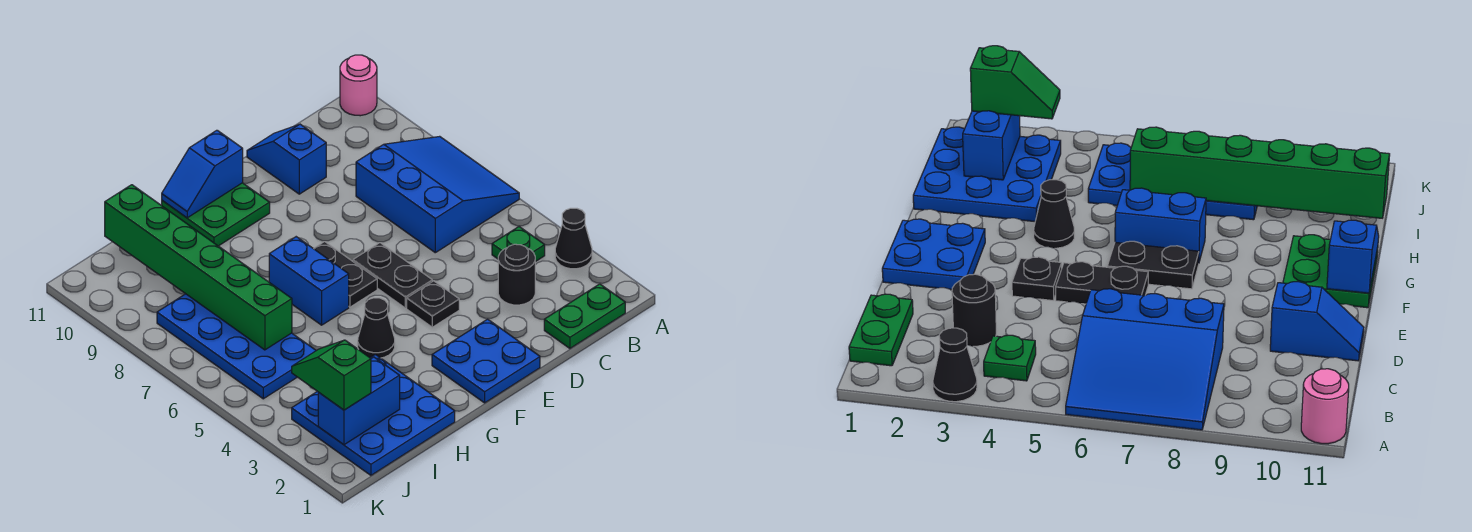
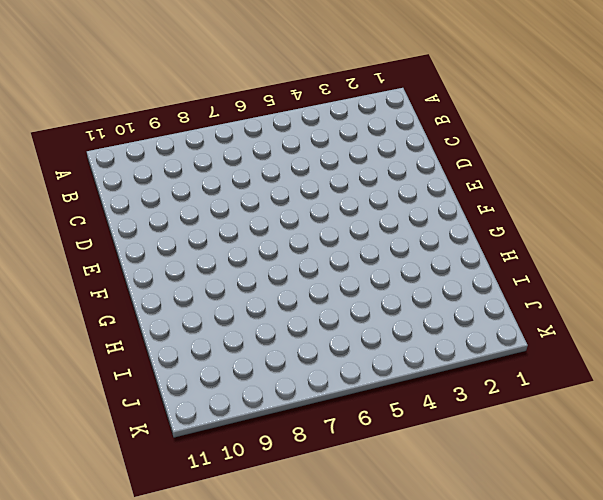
none -> black cone A3 level 1
none -> blue slope A6:C8 level 1 top C
none -> pink round brick A11 level 1

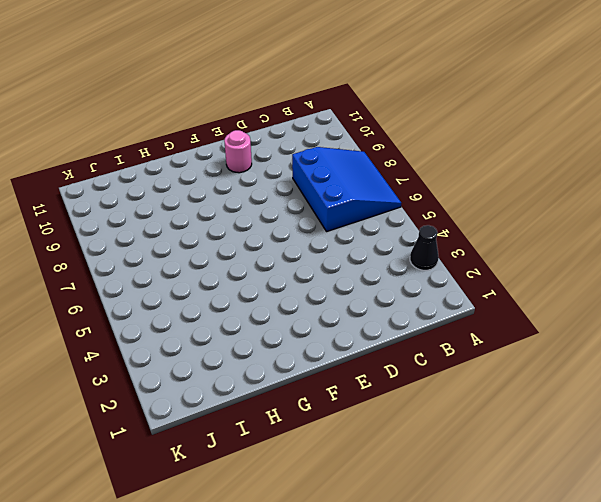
pink round brick E10 level 1 -> pink round brick A11 level 1
none -> green plate B1:C1 level 1
none -> green plate B4 level 1
none -> black round brick C3 level 1

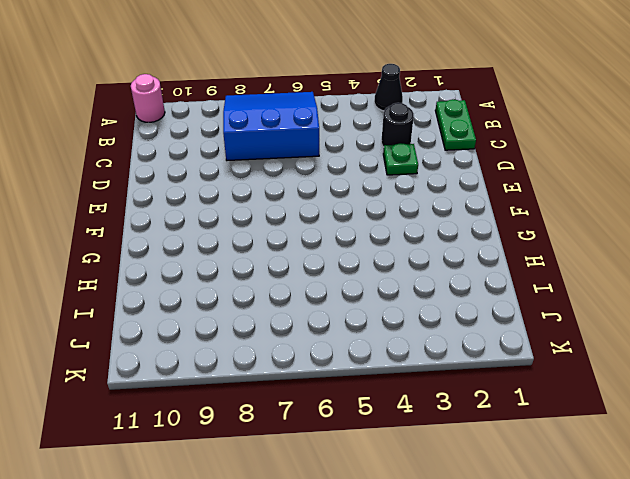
green plate D3 level 1 -> green plate B4 level 1
none -> blue slope D10:D11 level 1 top 10
none -> blue plate E1:F2 level 1
none -> black plate E4 level 1

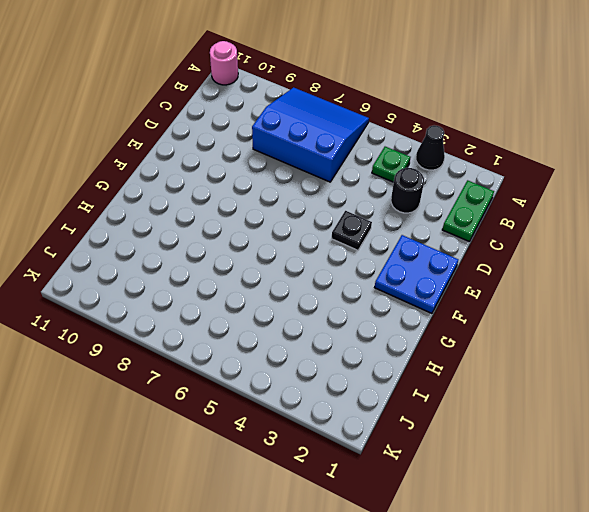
none -> blue slope D10:D11 level 1 top 10
none -> black plate E5:E6 level 1
none -> black plate F6:F7 level 1

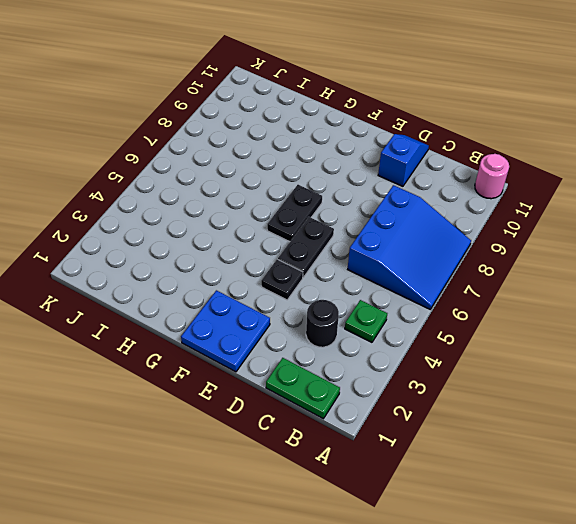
none -> black cone A3 level 1
none -> green plate F10:G11 level 1
none -> black cone G4 level 1

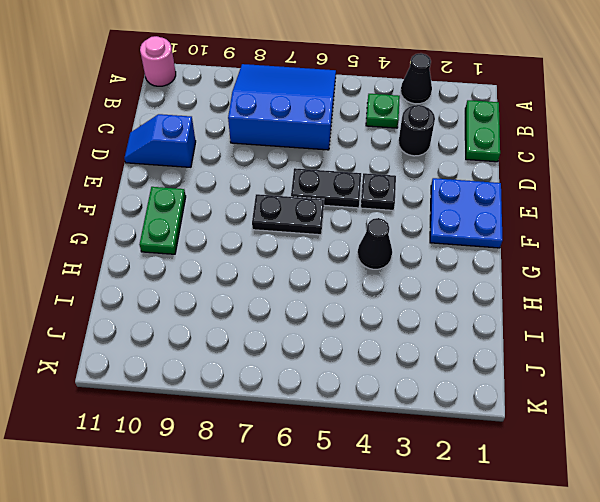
green plate F10:G10 level 1 -> green plate F10:G11 level 1
none -> blue brick G6:G7 level 1
none -> blue plate H1:J3 level 1
none -> blue plate I5:J8 level 1

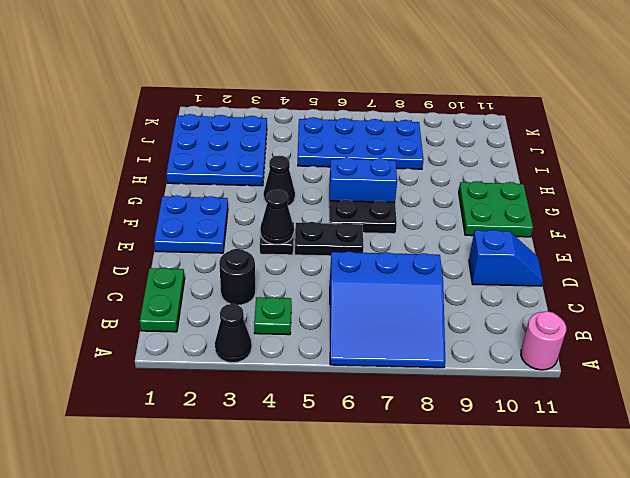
black cone E4 level 2 -> none
none -> blue slope F11:G11 level 2 top F
none -> blue brick I2:J2 level 2
none -> green brick I6:I11 level 2

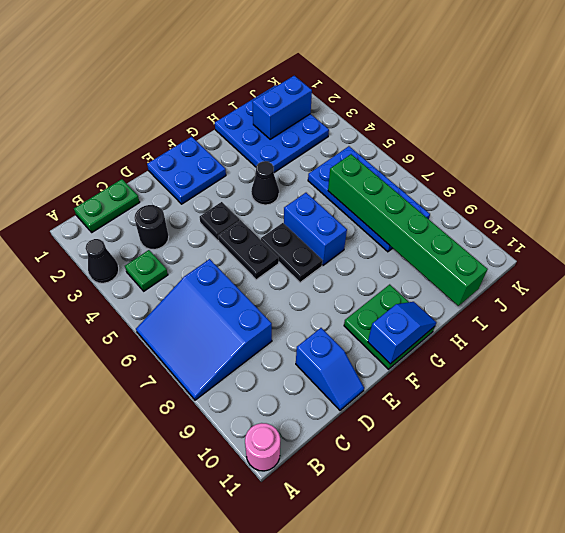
none -> green slope J2:J3 level 3 top 2

